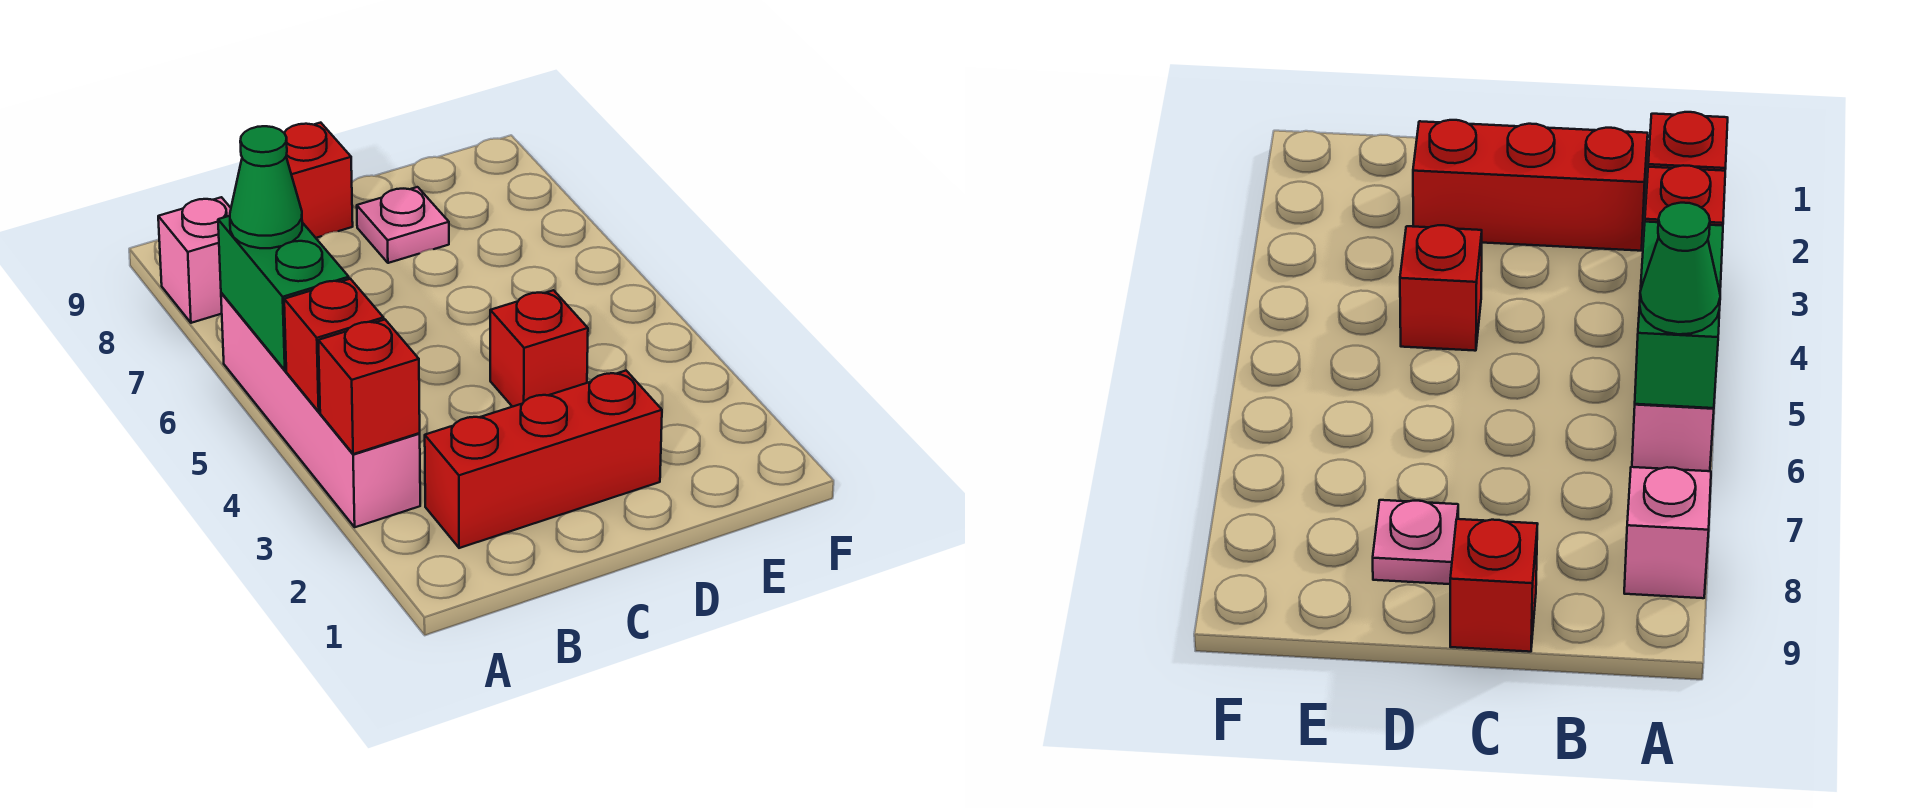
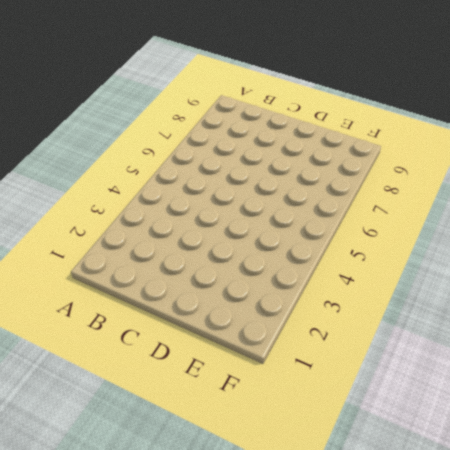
none -> pink brick A3:A6 level 1
none -> pink brick A8 level 1

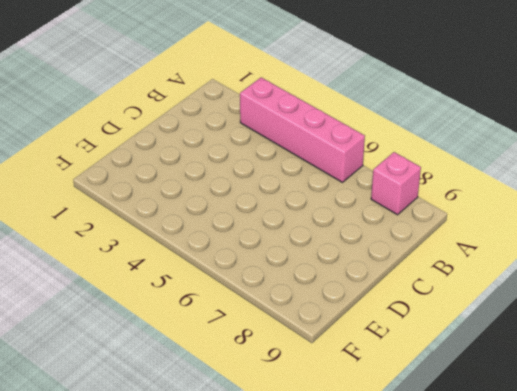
none -> red brick B2:D2 level 1
none -> red brick C9 level 1

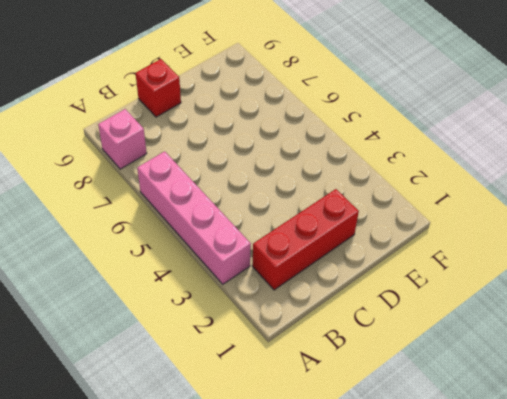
none -> red brick D4 level 1
none -> pink plate D8 level 1

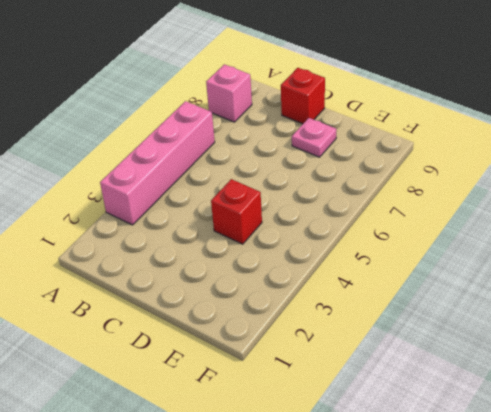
none -> red brick B2:D2 level 1
none -> red brick A3 level 2

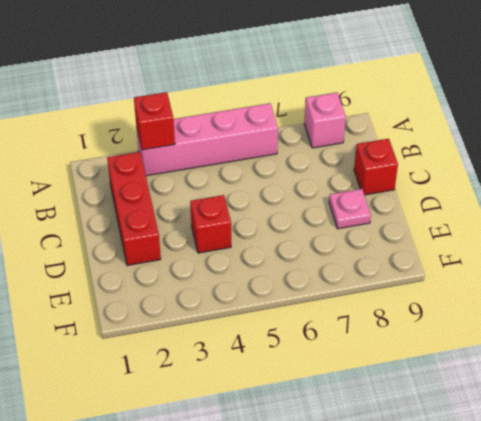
none -> red brick A4 level 2
none -> green brick A5:A6 level 2

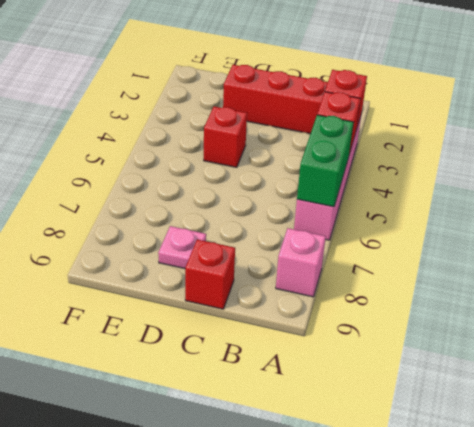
none -> green cone A6 level 3

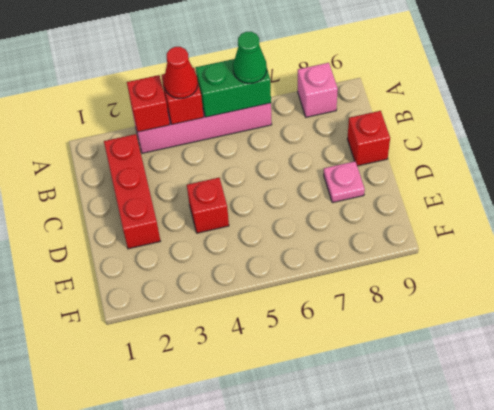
red cone A4 level 3 -> none

